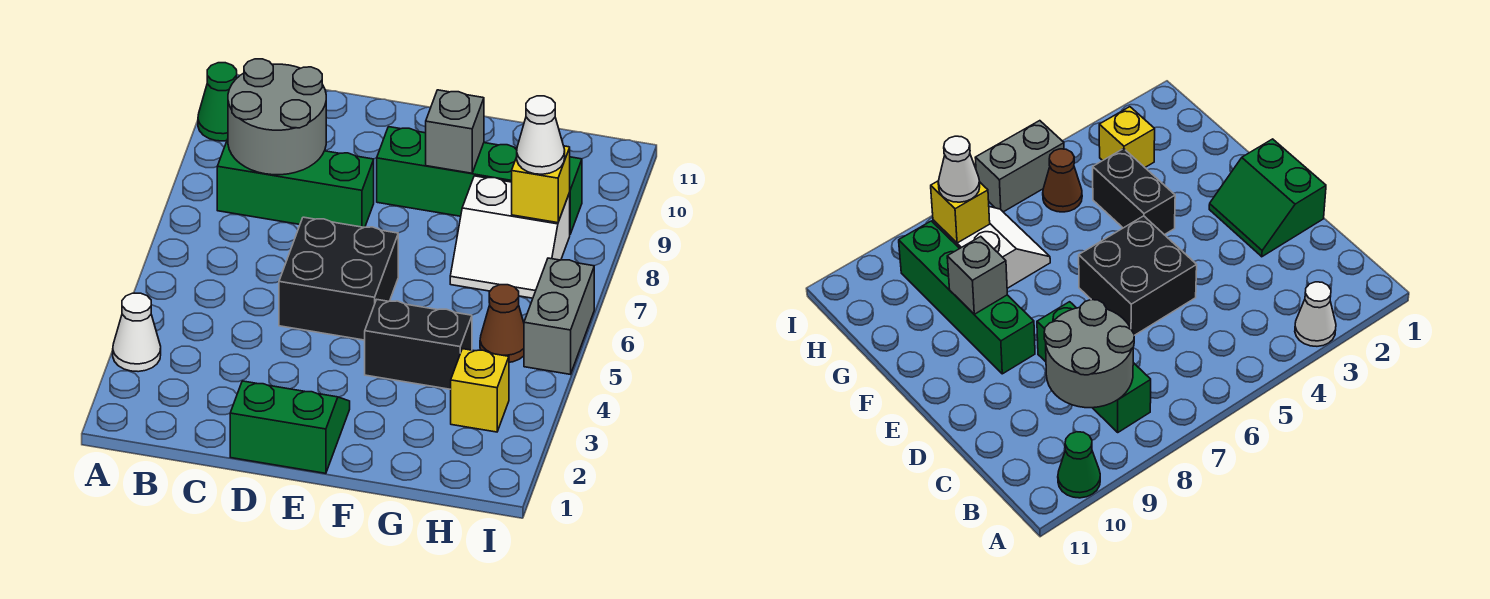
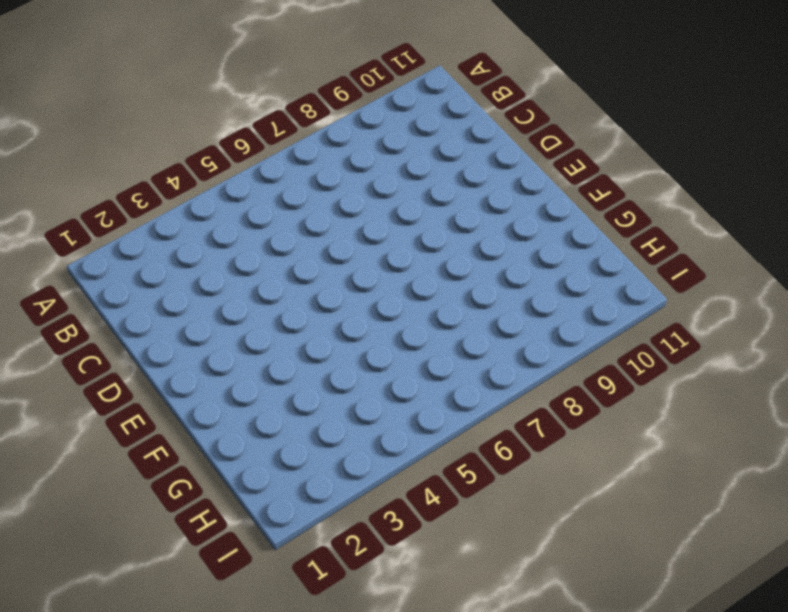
none -> white cone A3 level 1
none -> green cone A10 level 1
none -> green brick B8:D8 level 1

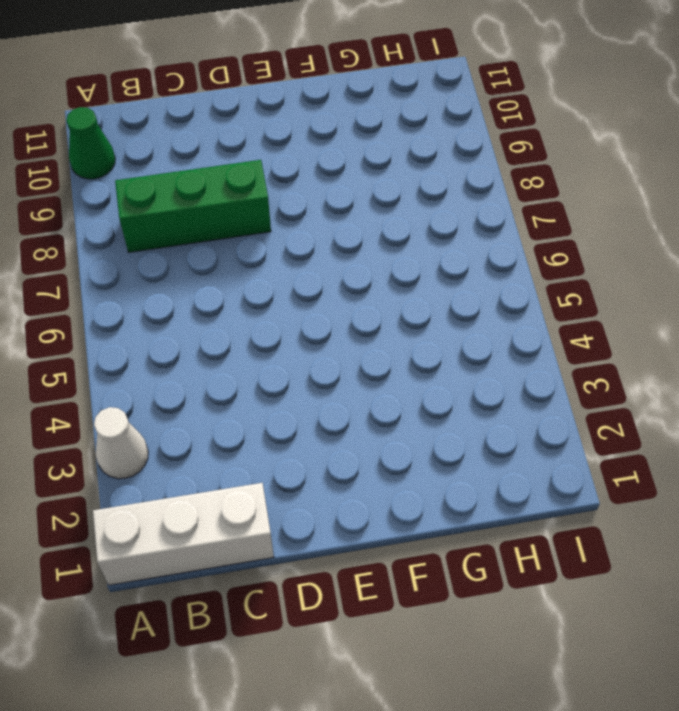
white brick A1:C1 level 1 -> none
none -> green slope D1:E2 level 1 top 1
none -> black brick D5:E6 level 1
none -> green brick E9:H9 level 1

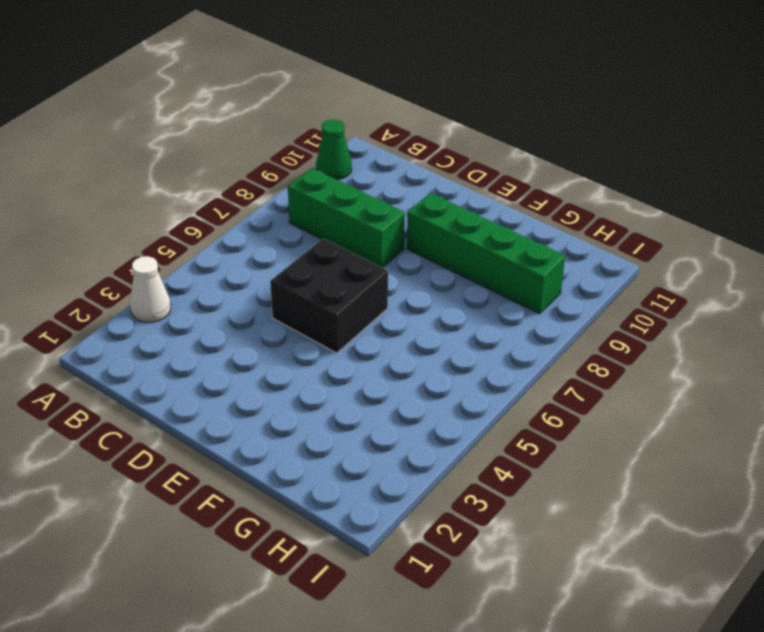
none -> green slope D1:E2 level 1 top 1
none -> black brick F4:G4 level 1
none -> white slope G7:H8 level 1 top 8

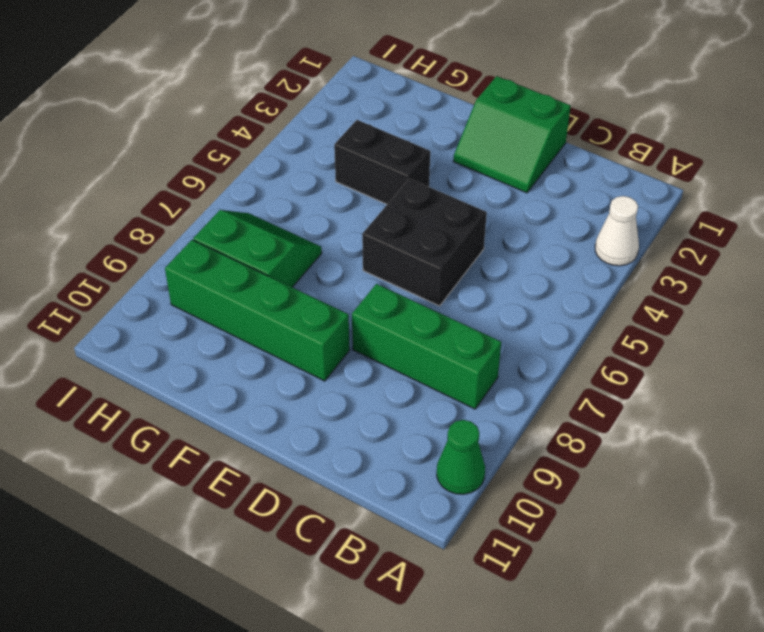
green slope G7:H8 level 1 top 8 -> white slope G7:H8 level 1 top 8
none -> yellow brick H3 level 1
none -> brown cone H5 level 1
none -> grey brick I5:I6 level 1

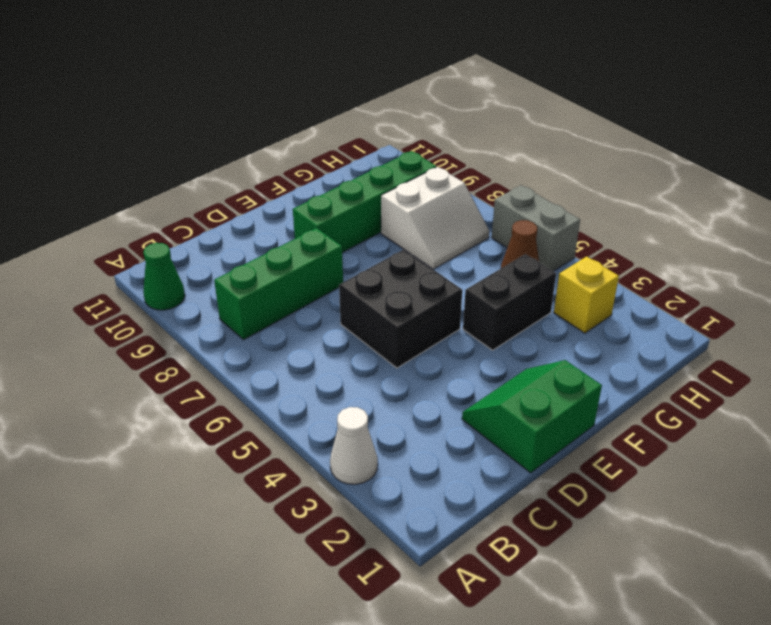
none -> grey round brick B8:C9 level 2
none -> grey brick F9 level 2
none -> yellow brick H8 level 2

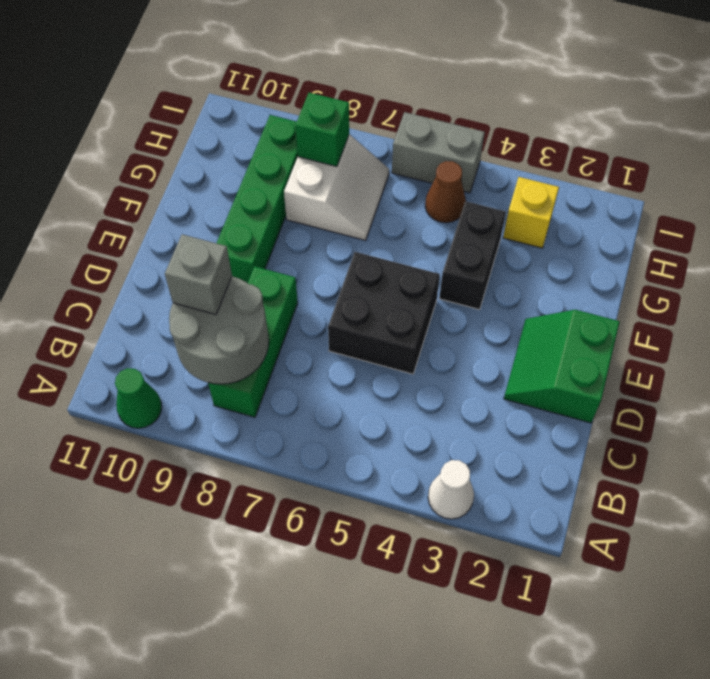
grey brick C9 level 3 -> grey brick F9 level 2
green brick H8 level 2 -> yellow brick H8 level 2
none -> white cone H8 level 3

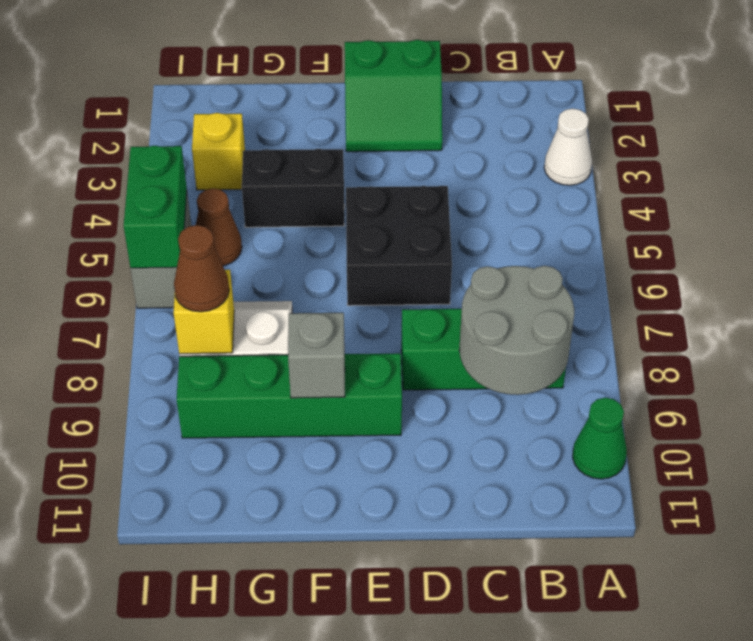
brown cone H8 level 3 -> white cone H8 level 3
green brick I5:I6 level 2 -> none

